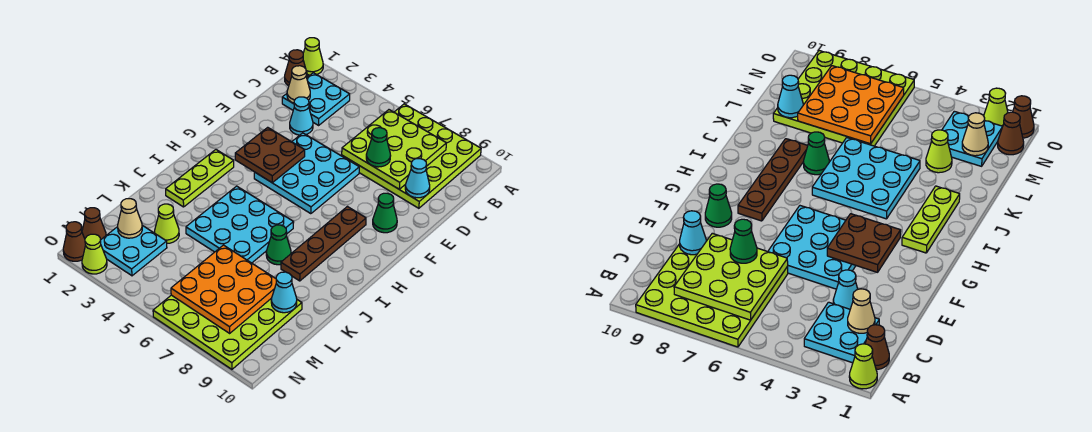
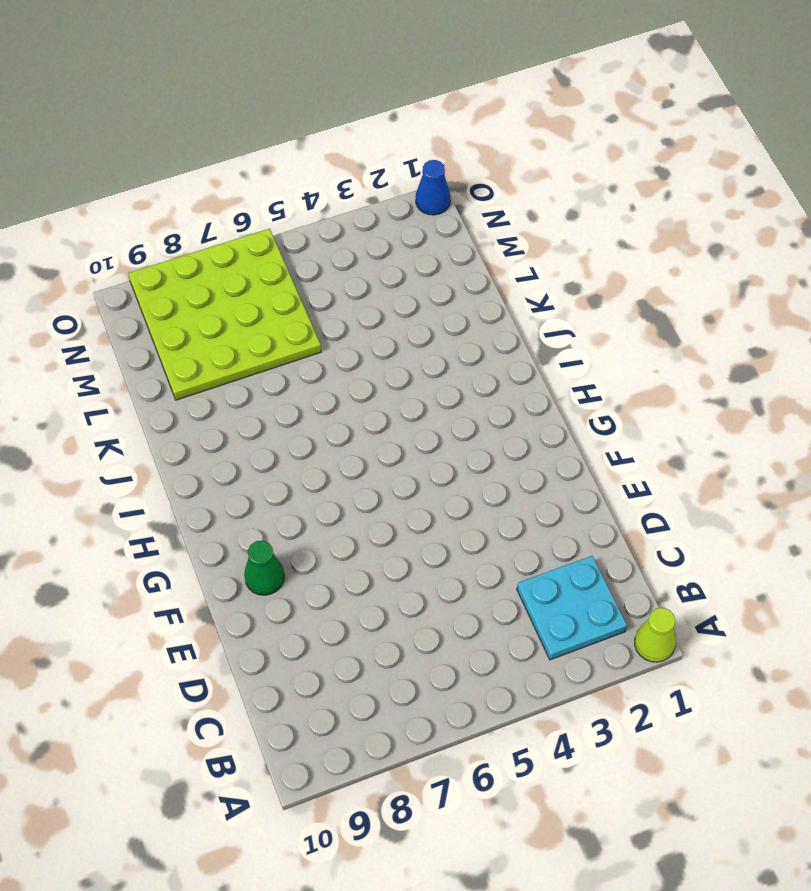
blue cone O1 level 1 -> brown cone O1 level 1
none -> lime plate A6:D9 level 1
none -> brown cone B1 level 1
none -> cyan cone D3 level 1

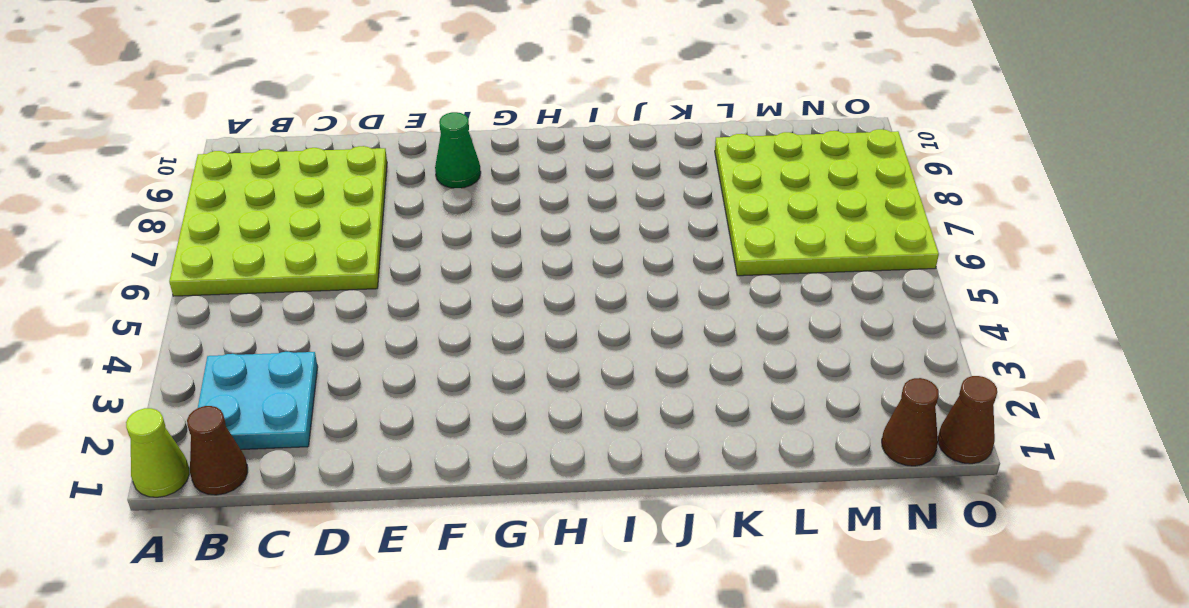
none -> cyan cone D3 level 1
none -> cyan plate E4:G6 level 1
none -> brown plate G8:J8 level 1

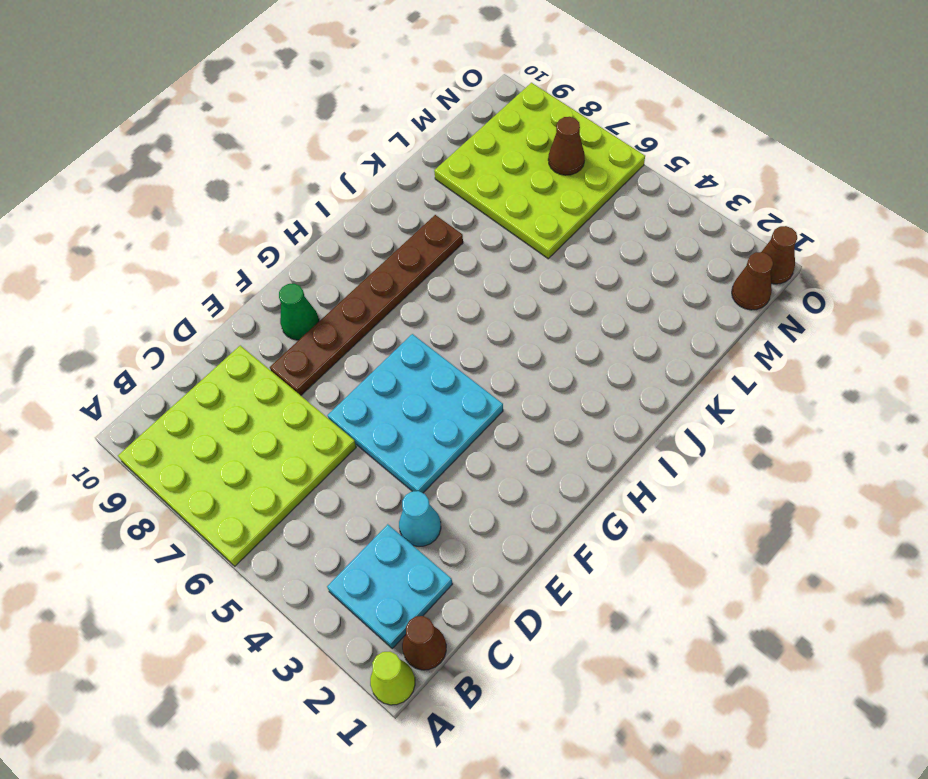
brown plate E8:J8 level 1 -> brown plate G8:J8 level 1
brown cone N7 level 2 -> orange plate L6:N8 level 2
none -> lime plate H2:J2 level 1
none -> cyan plate I4:K6 level 1
none -> green cone J7 level 1

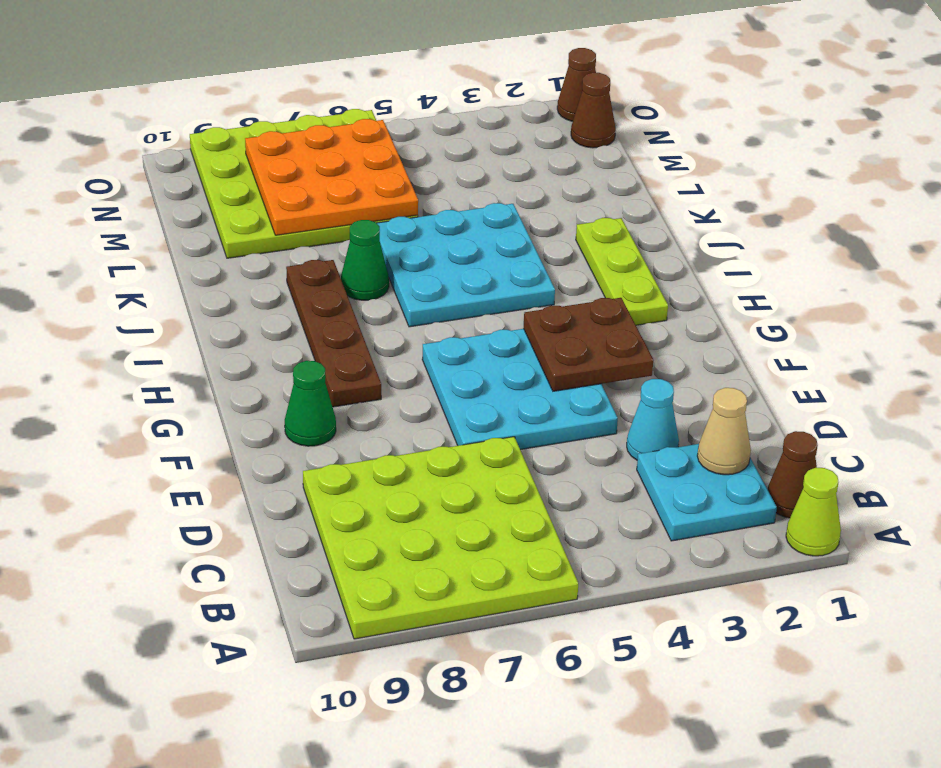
none -> lime cone L3 level 1
none -> cyan plate M2:N3 level 1
none -> lime cone O2 level 1

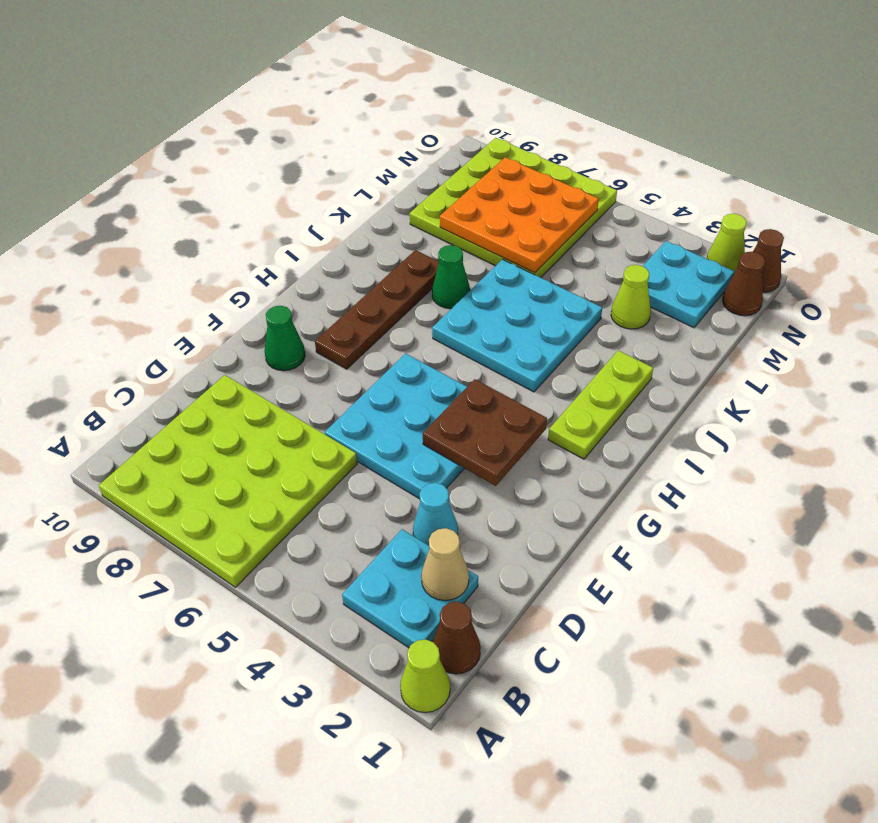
none -> lime plate B6:D8 level 2
none -> cyan cone D9 level 2
none -> cyan cone L9 level 2

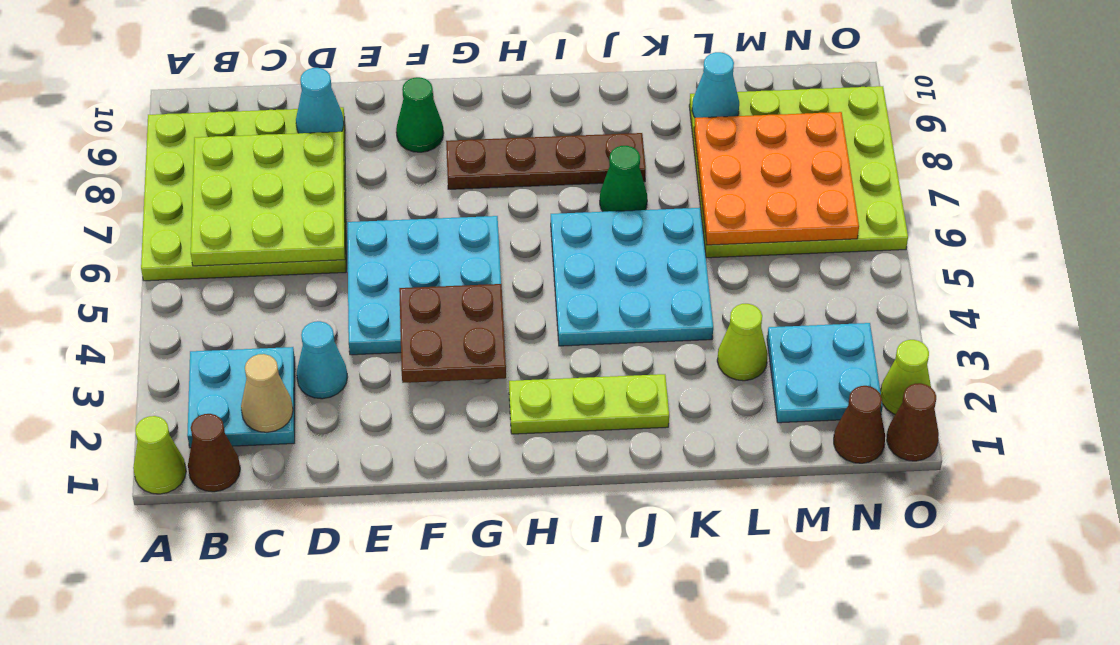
none -> tan cone M2 level 2
none -> green cone D7 level 3

